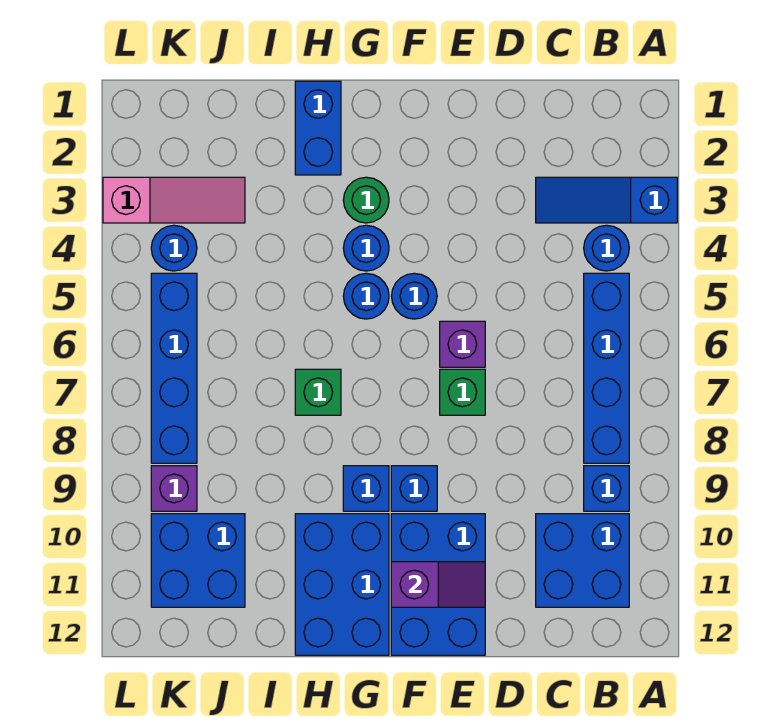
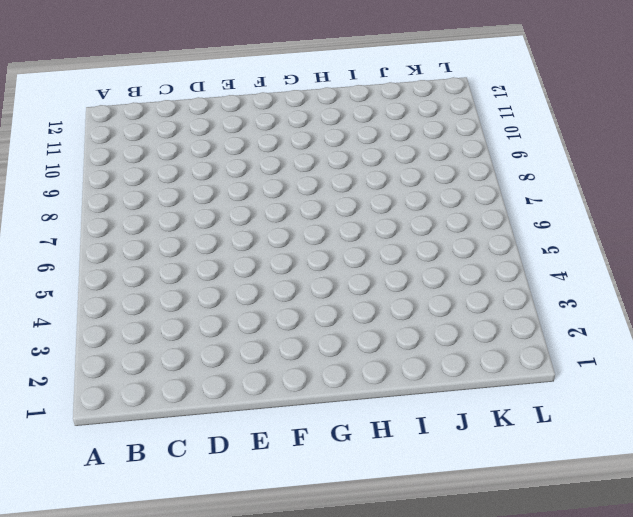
none -> blue slope A3:C3 level 1 top A
none -> blue round brick B4 level 1
none -> blue brick B5:B8 level 1

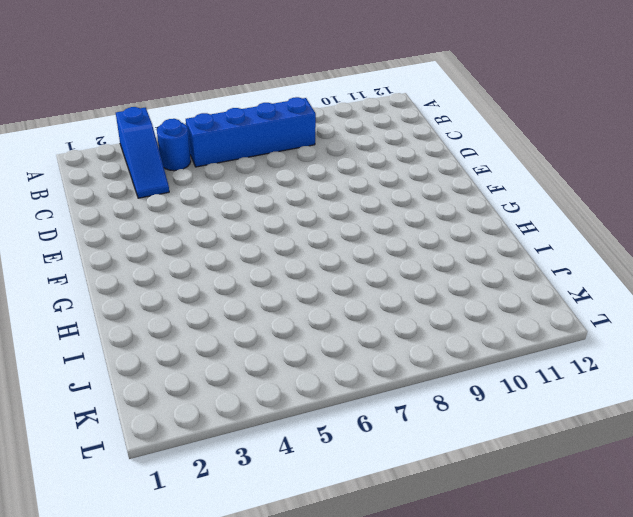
none -> blue brick B9 level 1
none -> blue brick B10:C11 level 1
none -> purple brick E6 level 1

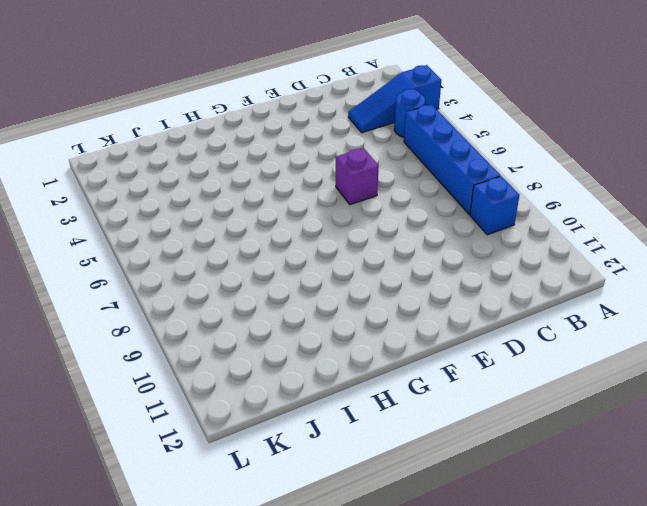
none -> blue brick B10:C11 level 1
none -> green brick E7 level 1
none -> blue brick E10:F12 level 1

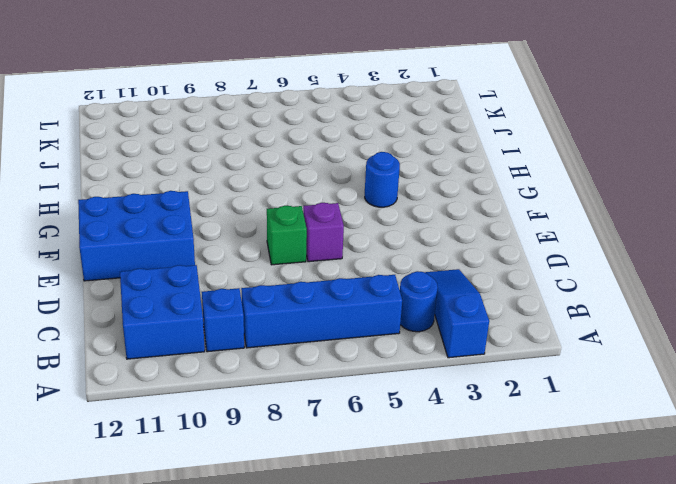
none -> blue round brick F5 level 1
none -> blue brick F9 level 1
none -> green round brick G3 level 1

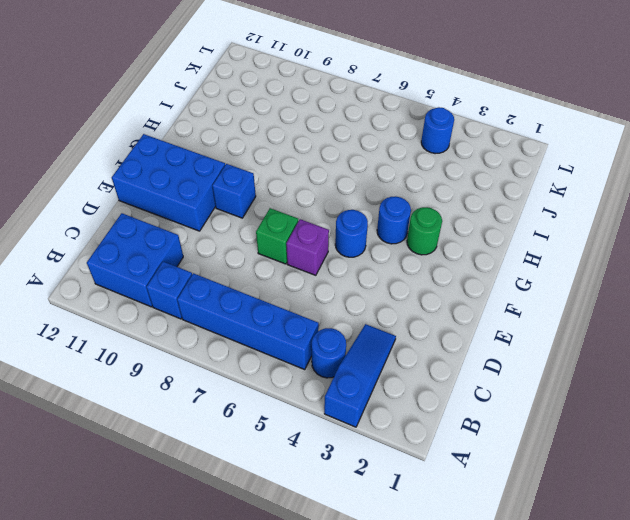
none -> blue round brick G5 level 1
none -> blue brick G9 level 1
none -> blue brick G10:H12 level 1

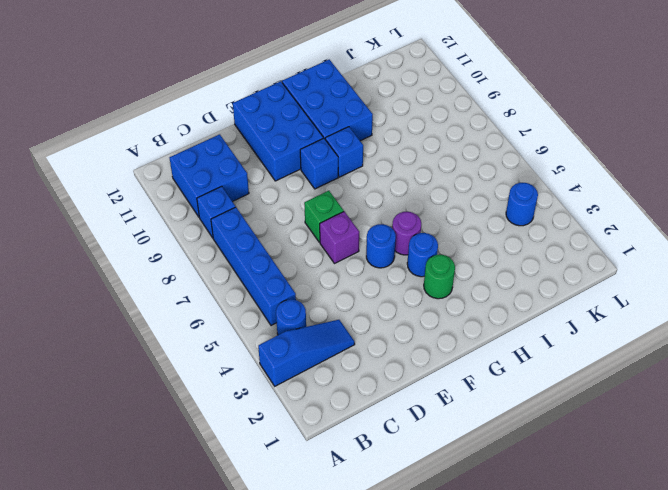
purple round brick G5 level 1 -> blue round brick G5 level 1
none -> blue brick H1:H2 level 1
none -> green brick H7 level 1
none -> pink slope J3:L3 level 1 top L

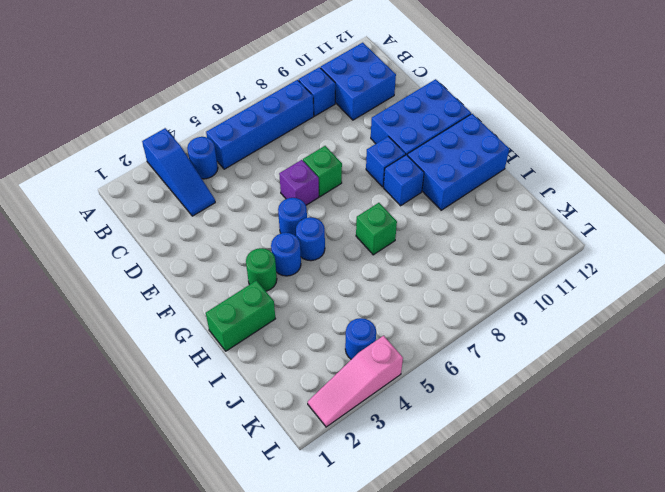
green brick H1:H2 level 1 -> blue brick H1:H2 level 1
pink slope L2:L4 level 1 top 4 -> pink slope J3:L3 level 1 top L
none -> blue brick J10:K11 level 1
none -> blue brick K5:K8 level 1
none -> purple brick K9 level 1

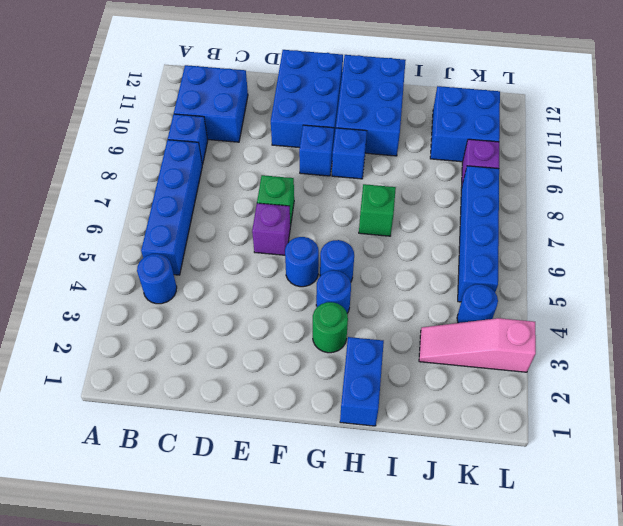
none -> blue slope A3:C3 level 1 top A
none -> purple slope E11:F11 level 2 top F

